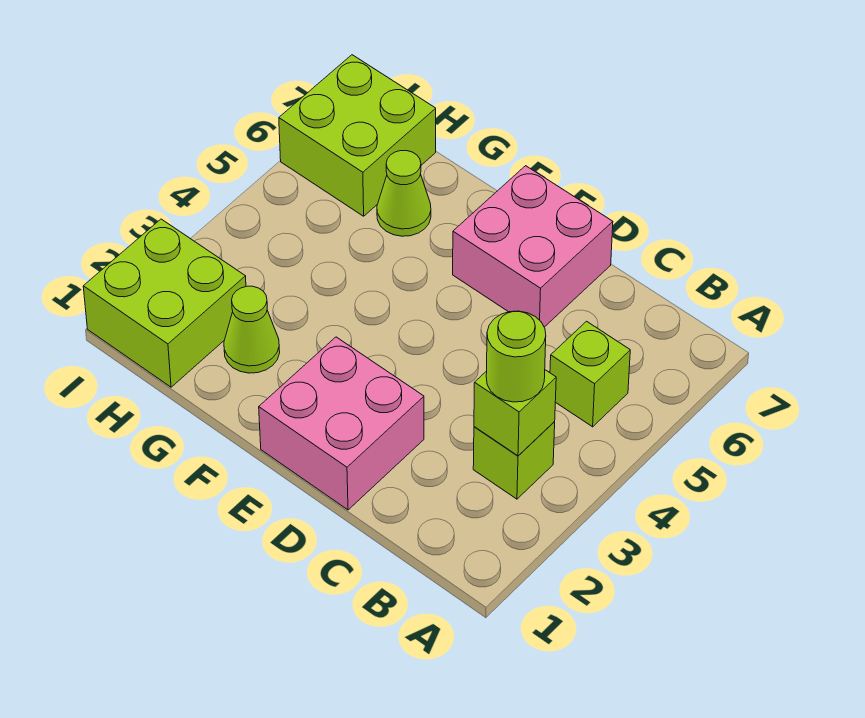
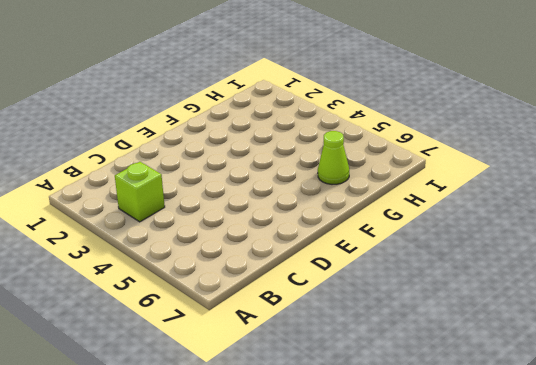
none -> lime brick B5 level 1
none -> pink brick D1:E2 level 1

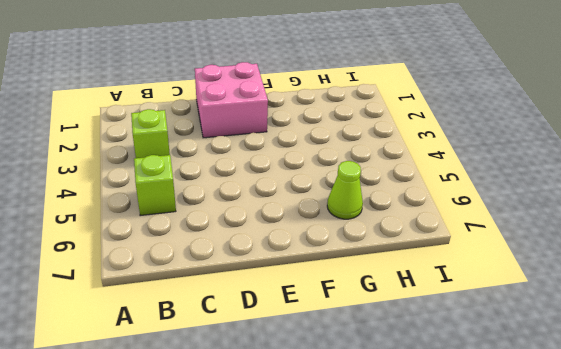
none -> pink brick D6:E7 level 1
none -> lime cone G2 level 1

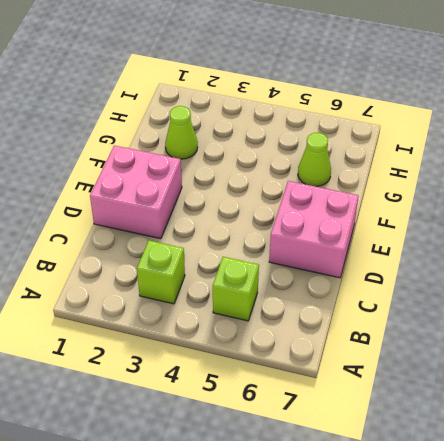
none -> lime brick H1:I2 level 1
none -> lime brick H6:I7 level 1

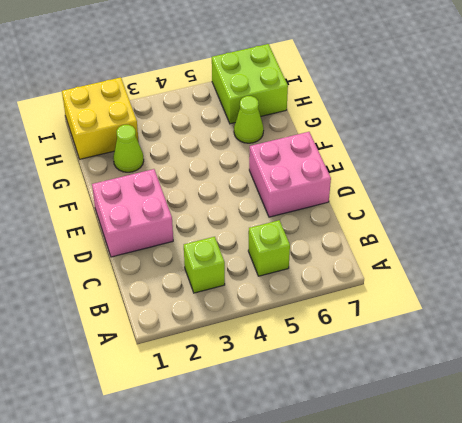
yellow brick H1:I2 level 1 -> lime brick H1:I2 level 1
none -> lime brick B3 level 2
none -> lime round brick B3 level 3

